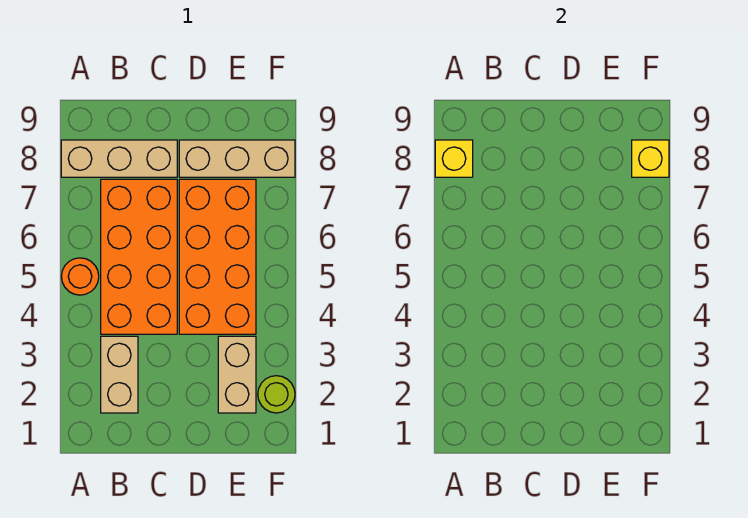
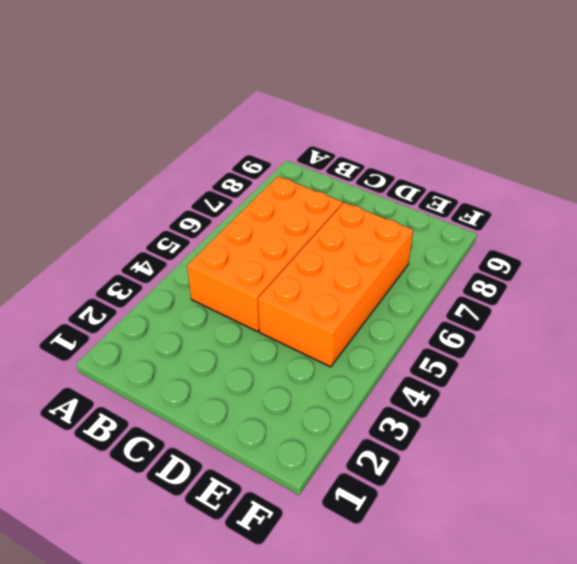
none -> orange round brick A5 level 1
none -> tan brick A8:C8 level 1

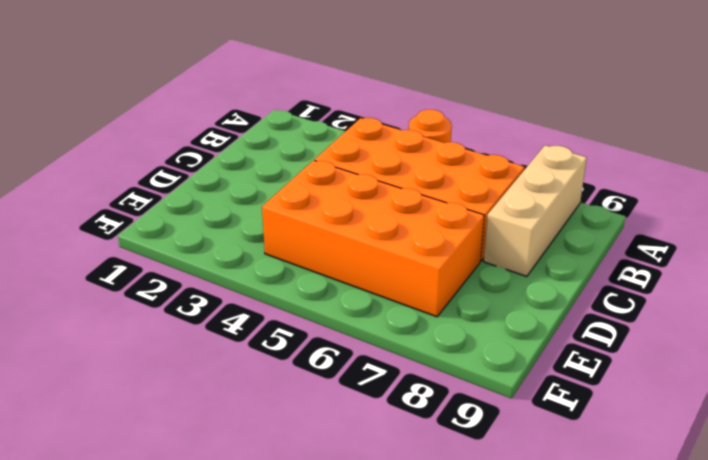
none -> tan brick B2:B3 level 1
none -> tan brick D8:F8 level 1

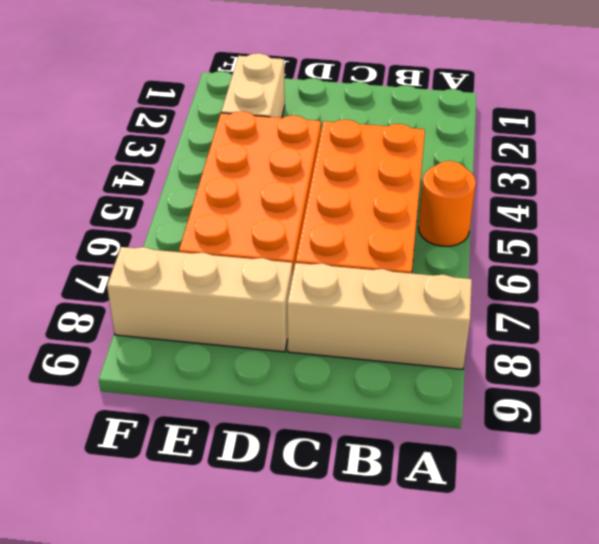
none -> tan brick B2:B3 level 1
none -> lime round brick F2 level 1

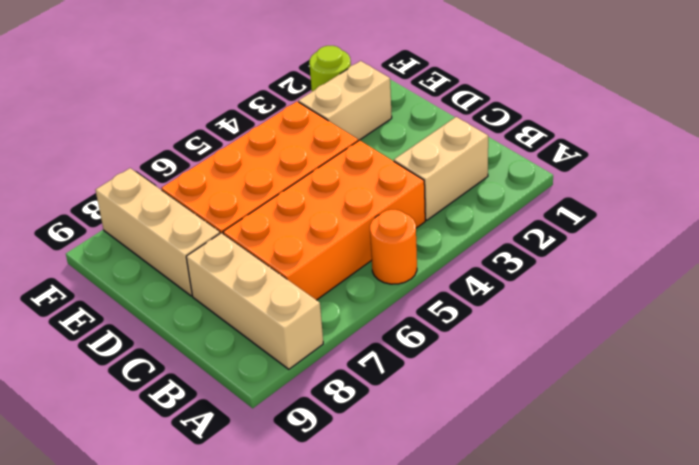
none -> yellow brick A8 level 2
none -> yellow brick F8 level 2

